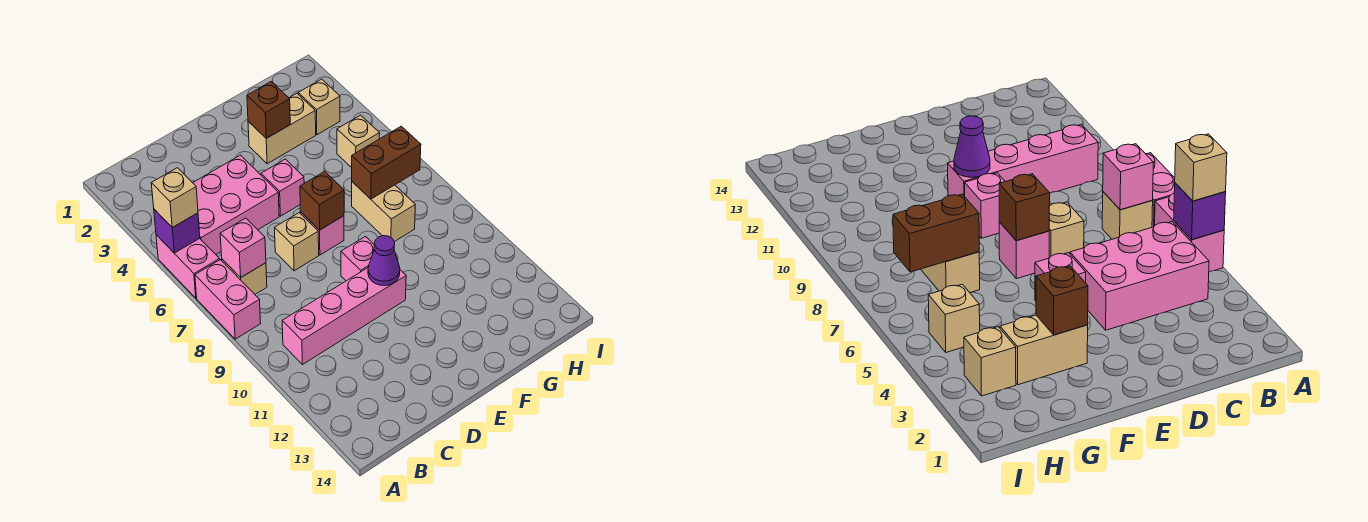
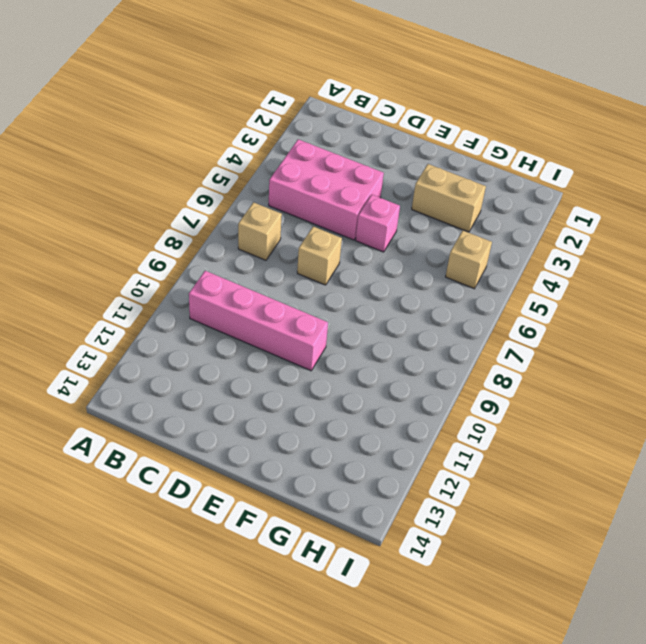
none -> pink brick A5:A6 level 1
none -> pink brick A7:A8 level 1
none -> pink brick E7 level 1

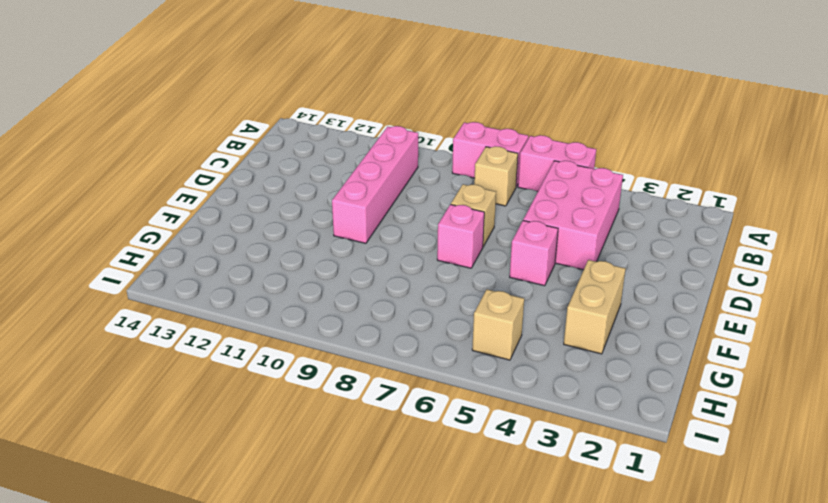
none -> pink brick E9 level 1
none -> tan brick G7:G8 level 1
none -> tan brick H3 level 1

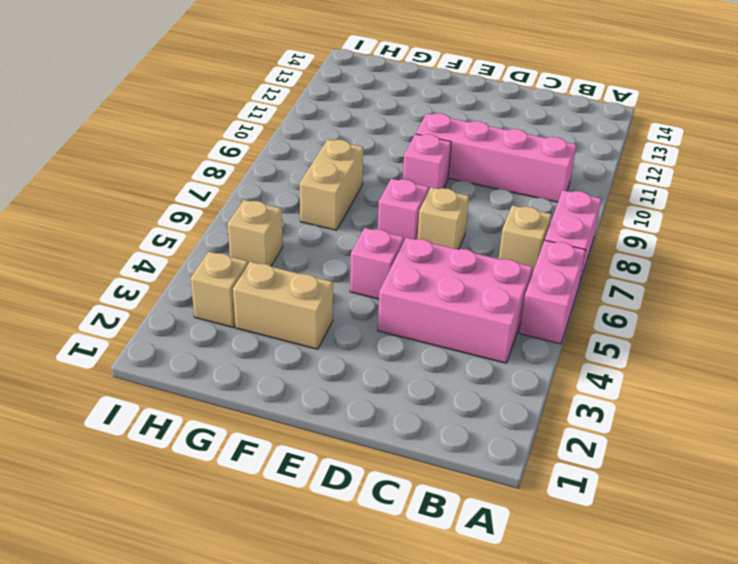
none -> purple brick A5 level 2
none -> pink brick B7 level 2
none -> brown brick E7 level 2

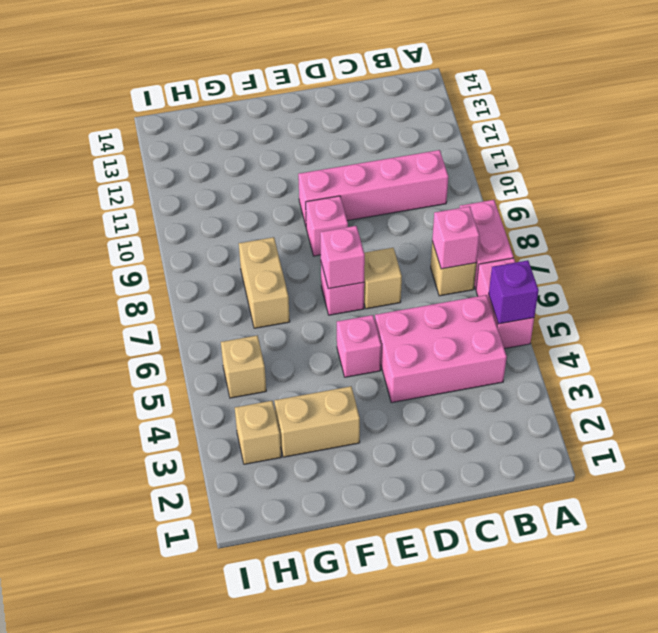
pink brick E7 level 2 -> brown brick E7 level 2
none -> purple cone E10 level 2
none -> brown brick F3 level 2
none -> brown brick G7:H7 level 2

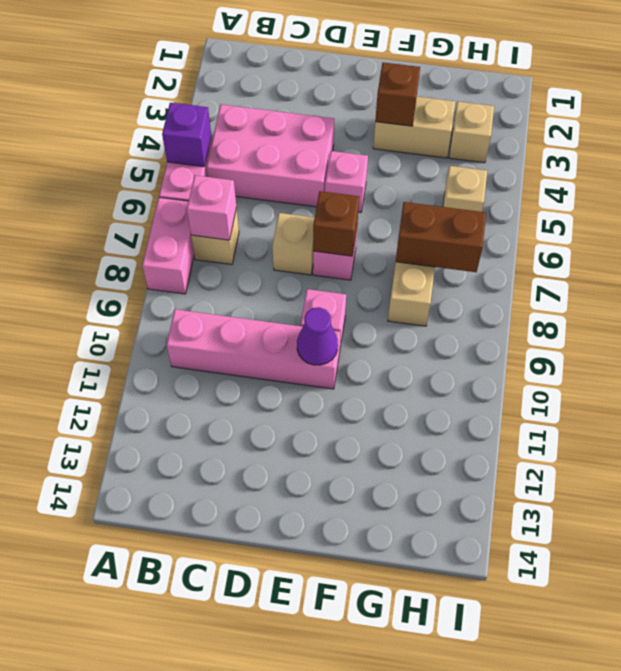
none -> tan brick A5 level 3

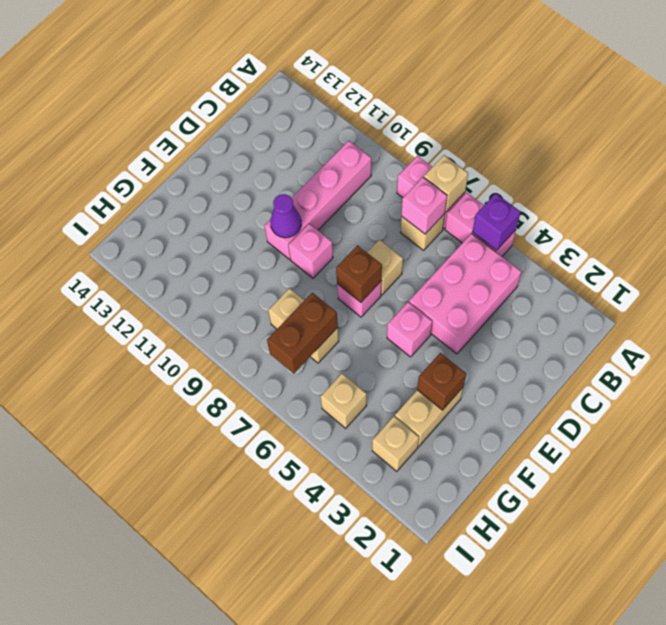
tan brick A7 level 2 -> tan brick A5 level 3

